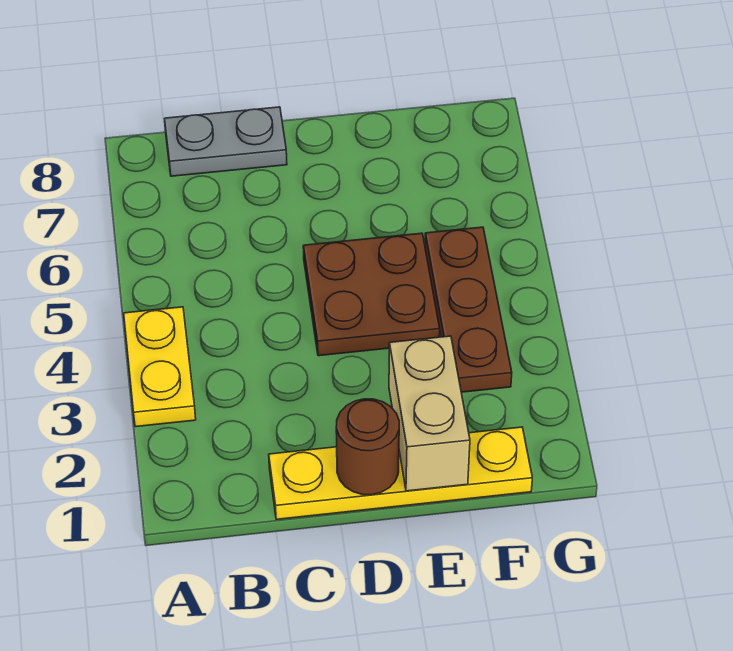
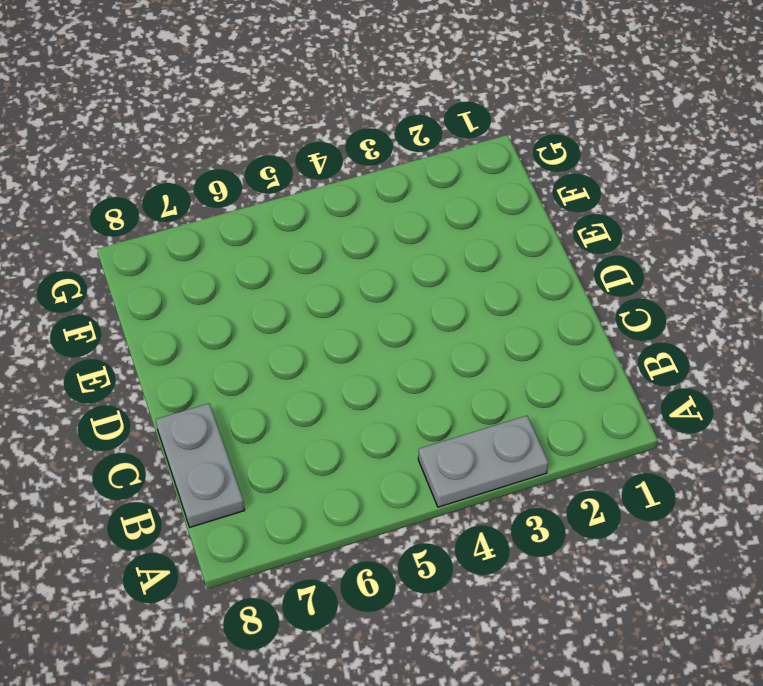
grey plate A3:A4 level 1 -> yellow plate A3:A4 level 1
none -> yellow plate C1:F1 level 1
none -> brown plate D4:E5 level 1

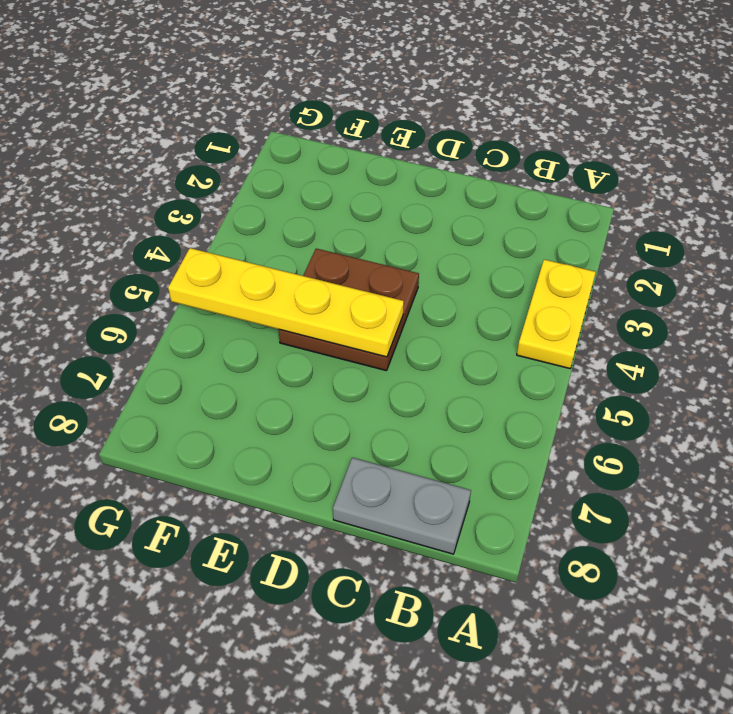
yellow plate D5:G5 level 2 -> yellow plate C1:F1 level 1
none -> brown plate F3:F5 level 1
none -> brown round brick D1 level 2

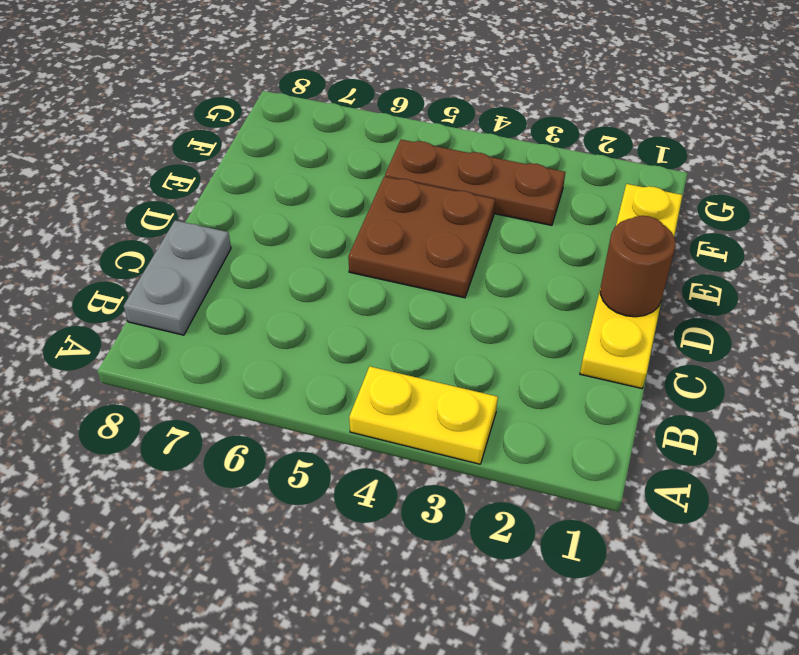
none -> tan brick E1:E2 level 2

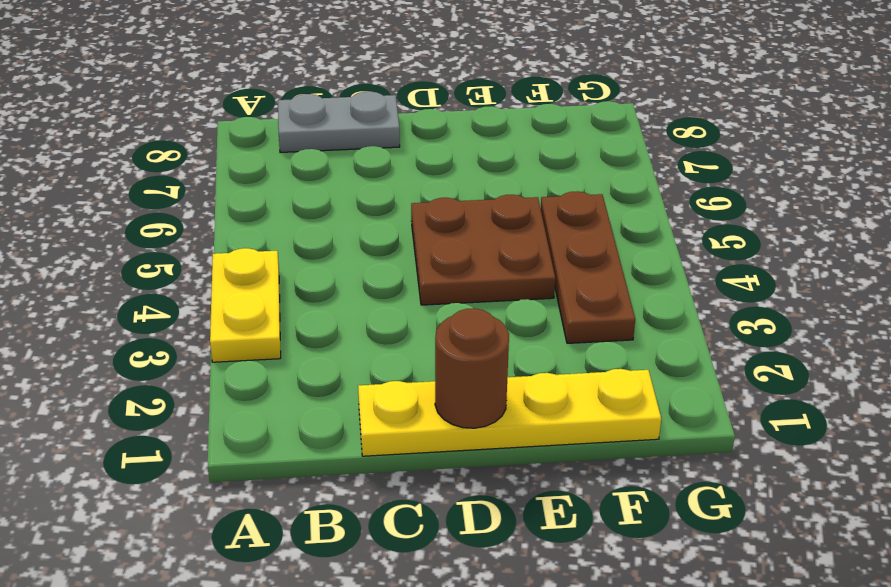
none -> tan brick E1:E2 level 2

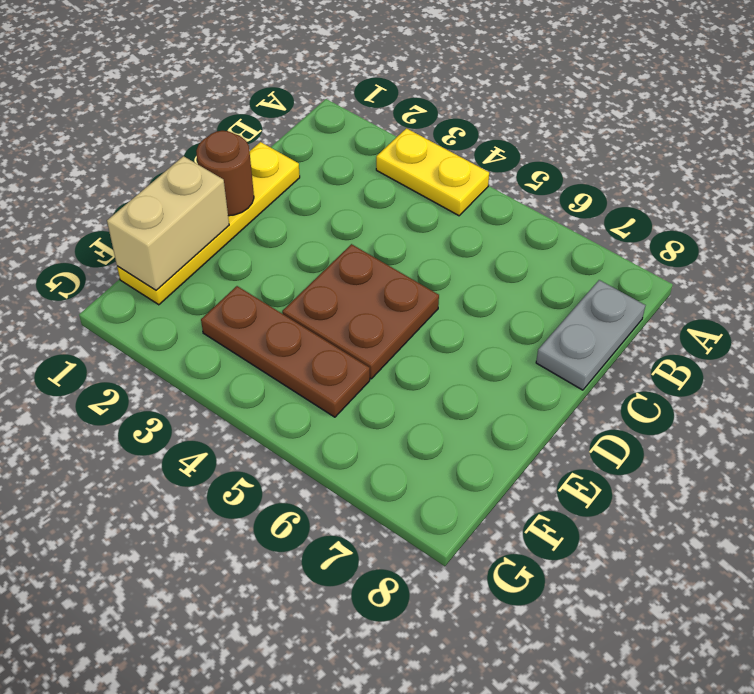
tan brick E1:F1 level 2 -> tan brick E1:E2 level 2

